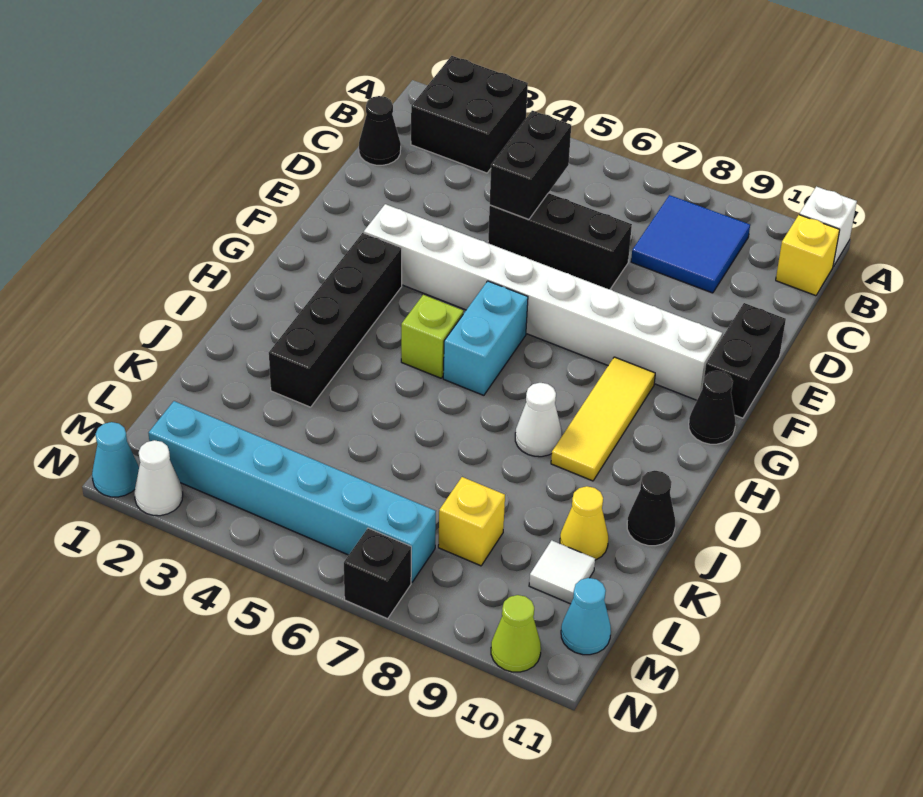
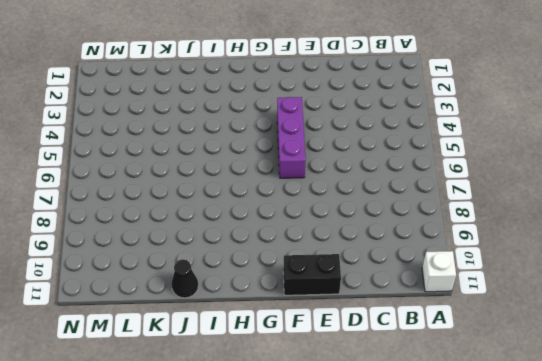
purple brick F4:F6 level 1 -> white brick F3:F10 level 1
none -> black brick A2:B3 level 1
none -> blue tile B8:C9 level 1
none -> yellow brick B11 level 1

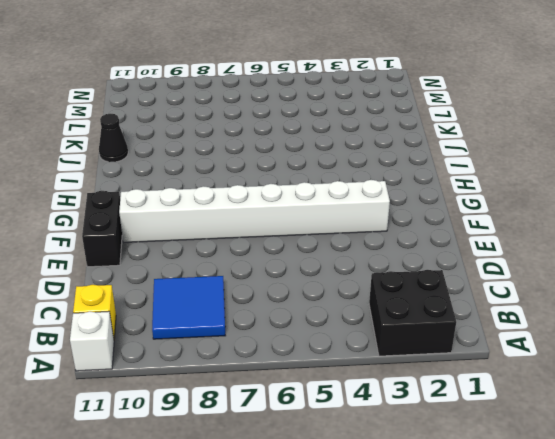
none -> black cone C1 level 1
none -> black brick D5:D7 level 1
none -> black brick G3:J3 level 1

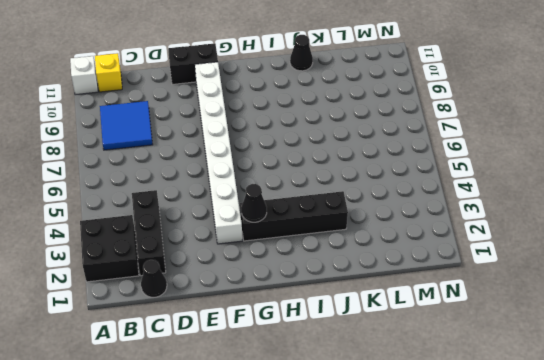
black brick C2:C4 level 1 -> black brick D5:D7 level 1
black cone G3 level 2 -> black cone G11 level 1
none -> cyan brick G6:H6 level 1
none -> yellow tile G9:I9 level 1
none -> lime brick H5 level 1

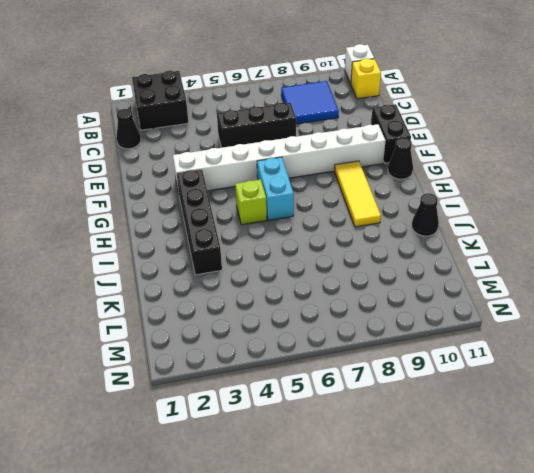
none -> white cone I8 level 1
none -> yellow cone K10 level 1
none -> yellow brick L8 level 1

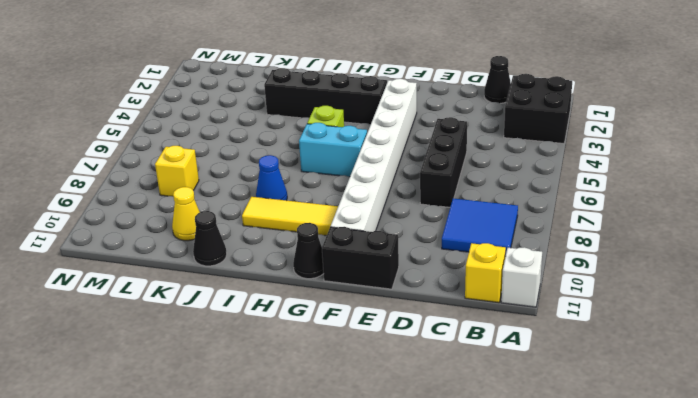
blue cone I8 level 1 -> white cone I8 level 1
none -> white tile L10 level 1
none -> cyan brick M2:M7 level 1
none -> cyan cone M11 level 1

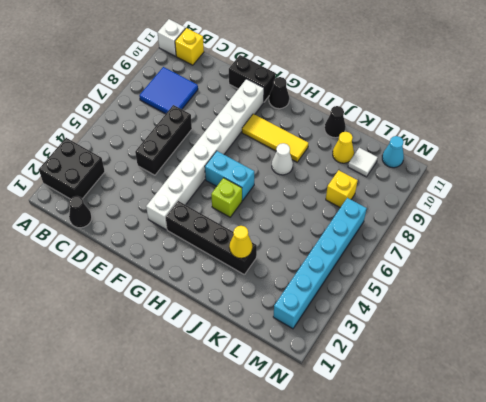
yellow cone J3 level 2 -> none
none -> cyan cone N1 level 1
none -> white cone N2 level 1
none -> black brick N7 level 1

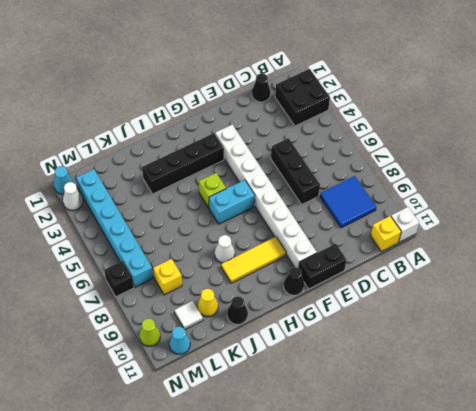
none -> black brick C5:D5 level 2

